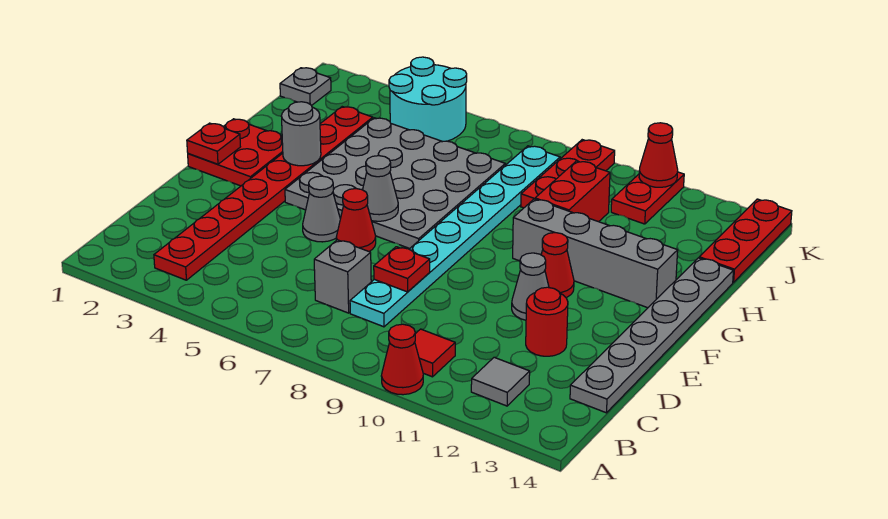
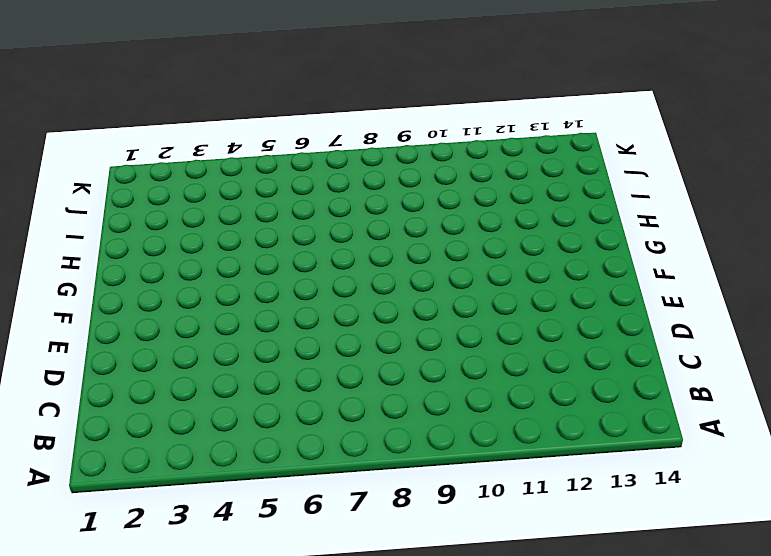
none -> red cone A10 level 1
none -> red plate B3:I3 level 1
none -> red tile B10 level 1

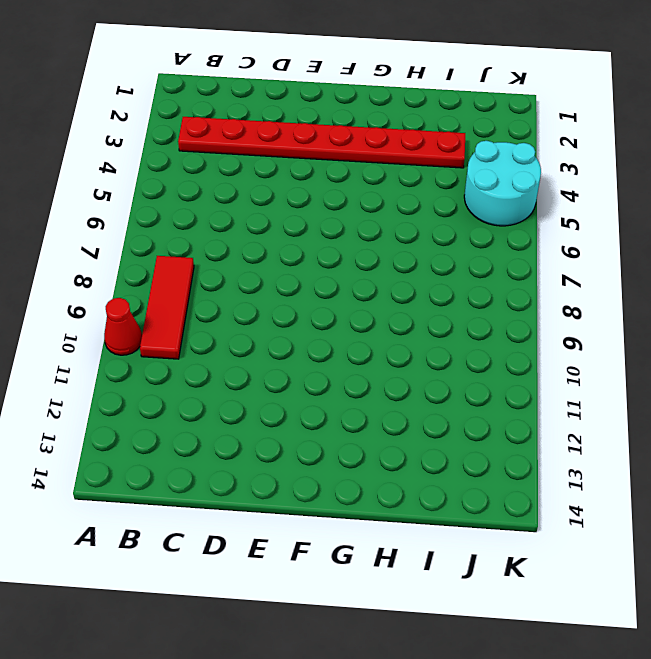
red tile B8:B10 level 1 -> red tile B10 level 1
none -> grey tile B12 level 1
none -> grey brick C7 level 1
none -> cyan plate C8:J8 level 1

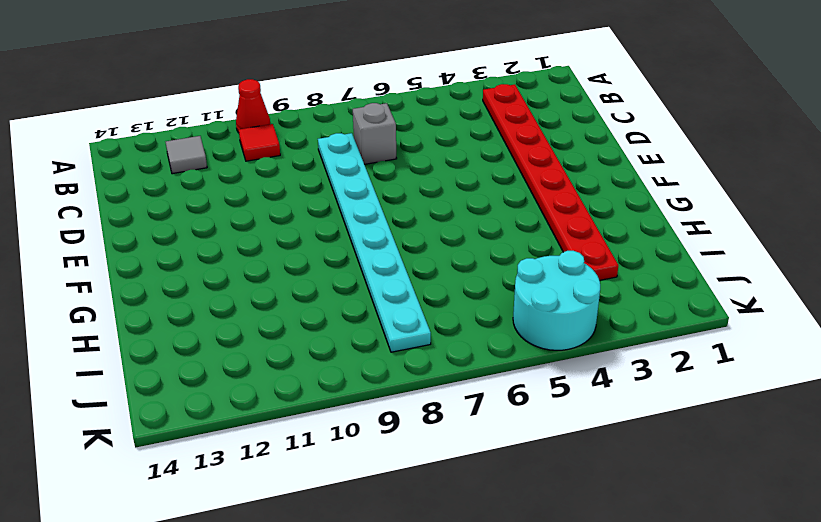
none -> grey plate C14:H14 level 1
none -> red round brick D12 level 1
none -> grey cone E5 level 1

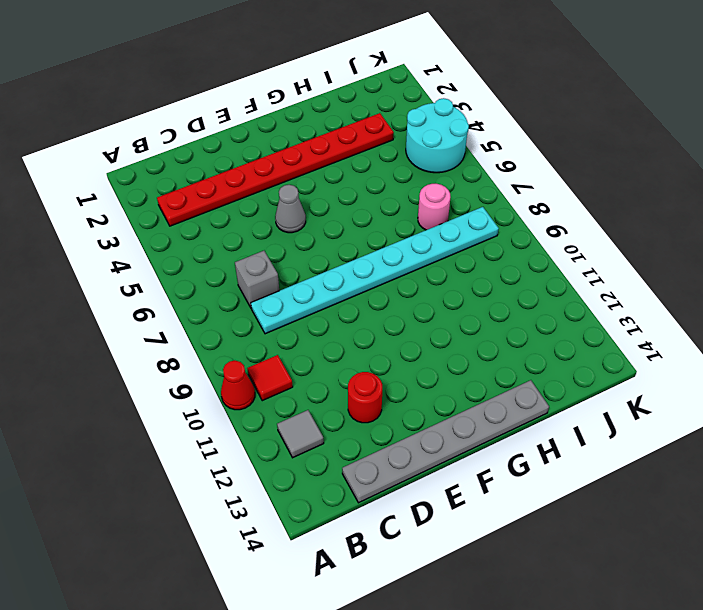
pink round brick I7 level 1 -> grey plate F4:I7 level 1
none -> red cone E6 level 1
none -> grey cone E11 level 1
none -> red plate F1:G2 level 1

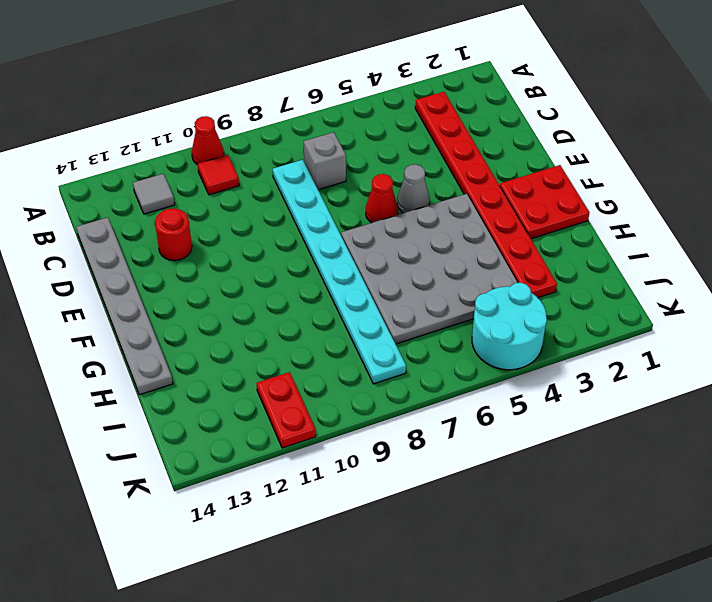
none -> grey cone E11 level 1
none -> red cone F11 level 1
none -> grey brick G10:G13 level 1

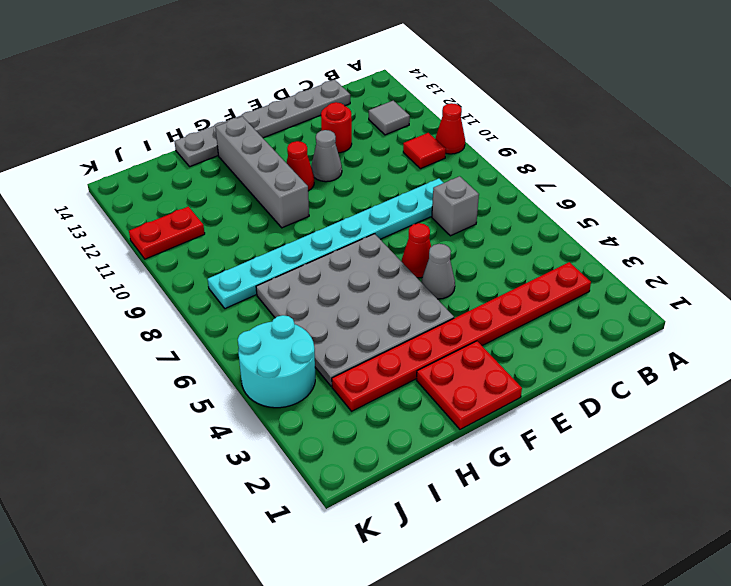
none -> red brick H10:I10 level 1
none -> red plate I9:K9 level 1
none -> red plate I14:K14 level 1

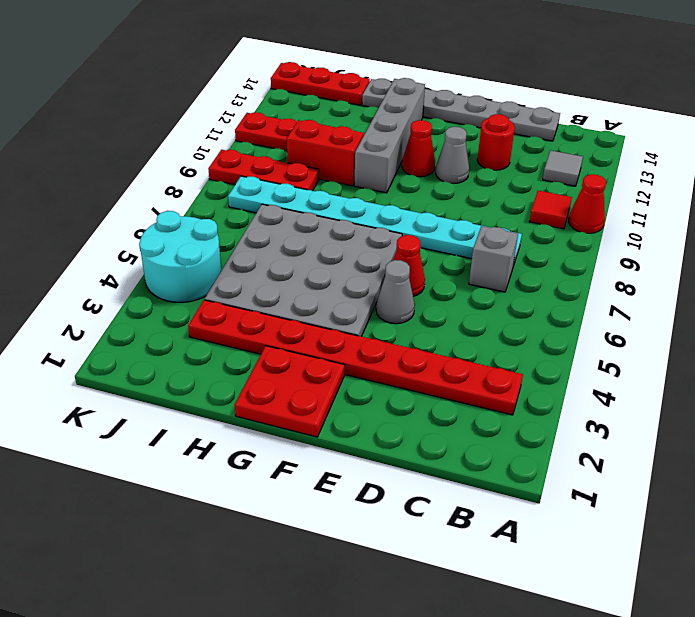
none -> grey plate J1 level 1
none -> red plate D8 level 2
none -> red plate F1 level 2

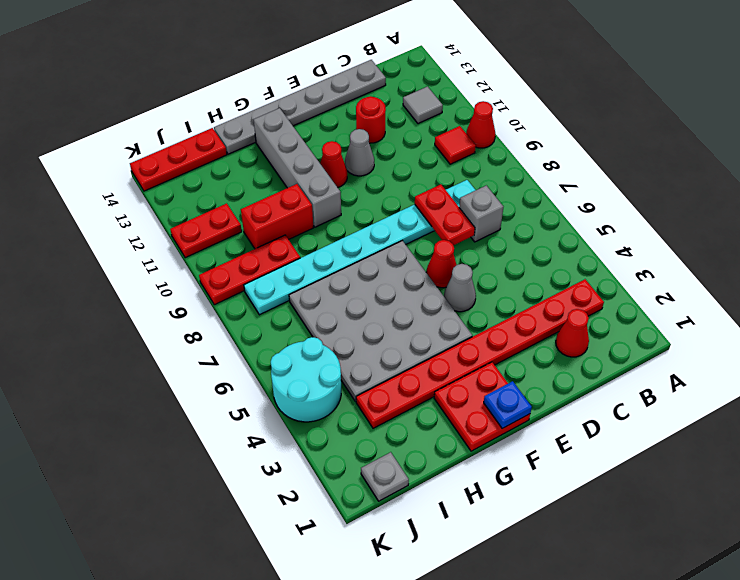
red cone C2 level 1 -> red cone K11 level 2
red plate D7:D8 level 2 -> red plate D8 level 2
blue plate F1 level 2 -> red plate F1 level 2
none -> grey cone F6 level 2
none -> grey round brick G3 level 2

